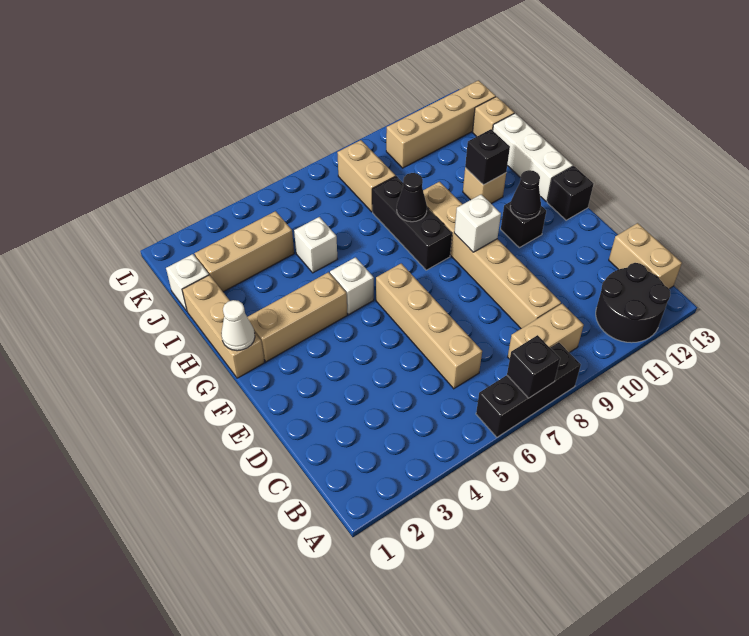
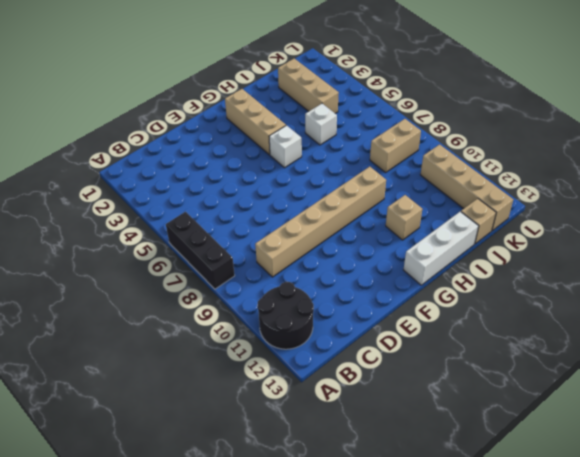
none -> tan brick B8:B9 level 1
none -> tan brick B13:C13 level 1
none -> tan brick C6:F6 level 1

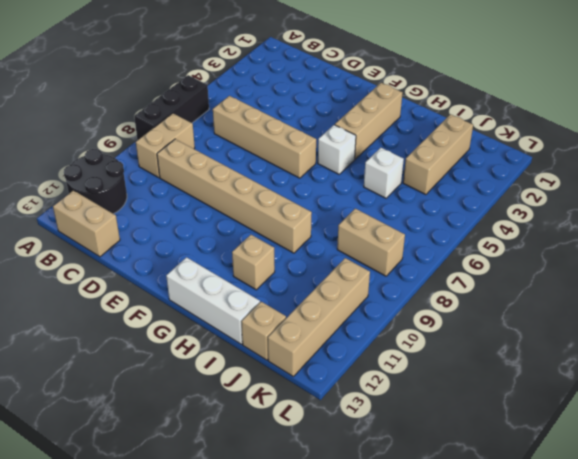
none -> black brick F11 level 1
none -> black brick F13 level 1
none -> tan brick G1:I1 level 1

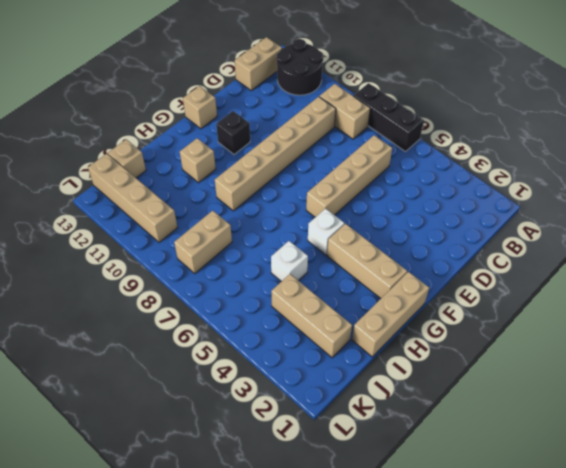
tan brick F13 level 1 -> black brick F13 level 1
none -> black brick G8:I8 level 1
none -> white brick G13:I13 level 1
none -> white brick J1 level 1

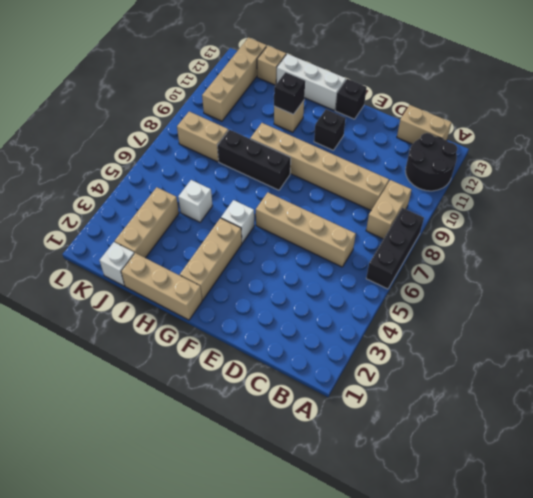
none -> black brick A7 level 2
none -> white brick F9 level 2
none -> black cone F11 level 2

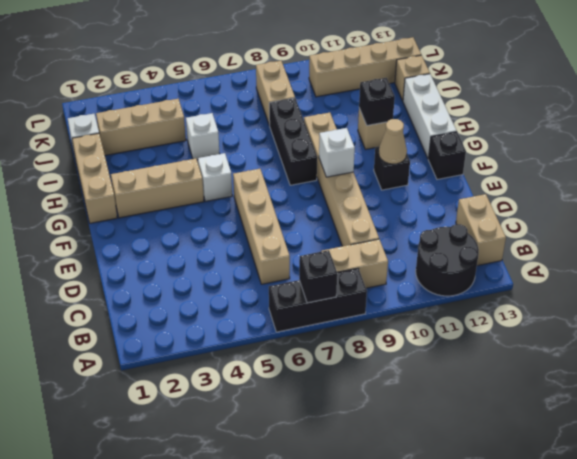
tan cone F11 level 2 -> black cone F11 level 2
none -> white cone G1 level 2
none -> black cone H8 level 2

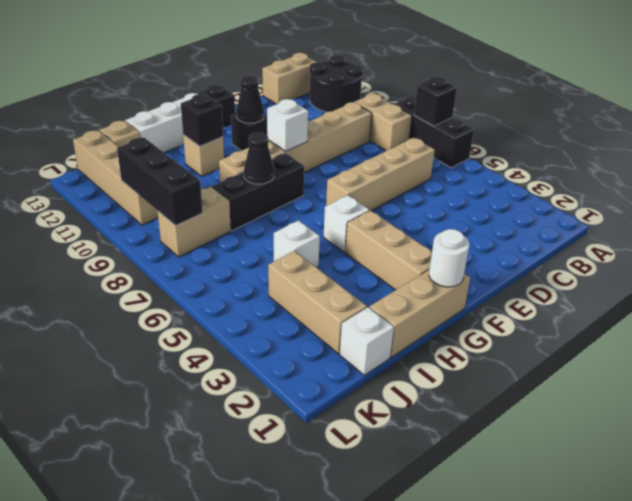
white round brick G1 level 2 -> white cone G1 level 2
black brick K8:K10 level 2 -> none

